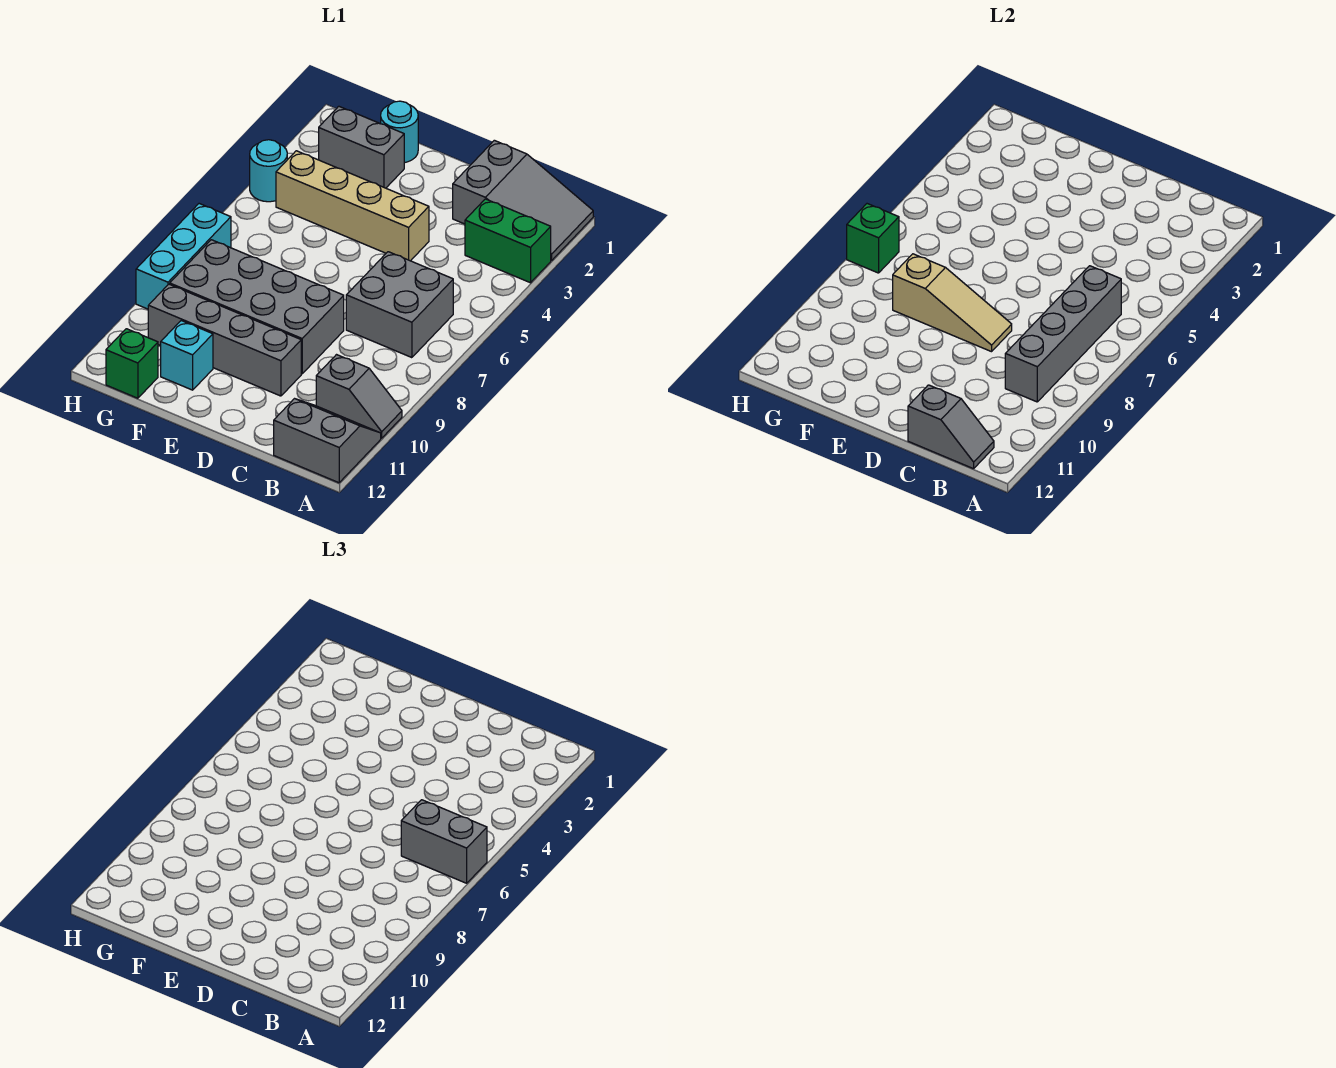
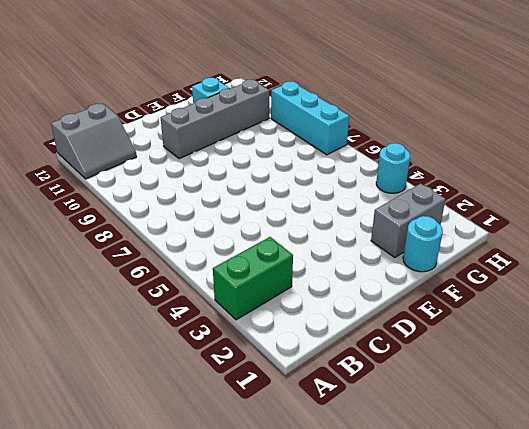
none -> grey slope A1:C2 level 1 top C
none -> grey slope A10:B10 level 1 top B
none -> grey brick B6:C7 level 1

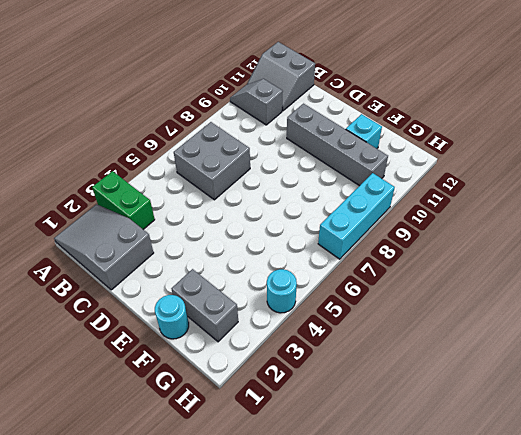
none -> tan brick D4:G4 level 1
none -> grey brick D8:G9 level 1
none -> green brick G12 level 1

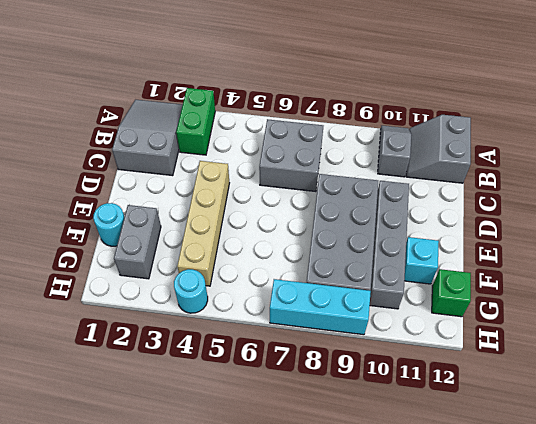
none -> grey brick B6:B9 level 2
none -> grey slope B12:C12 level 2 top C
none -> tan slope D8:F8 level 2 top F

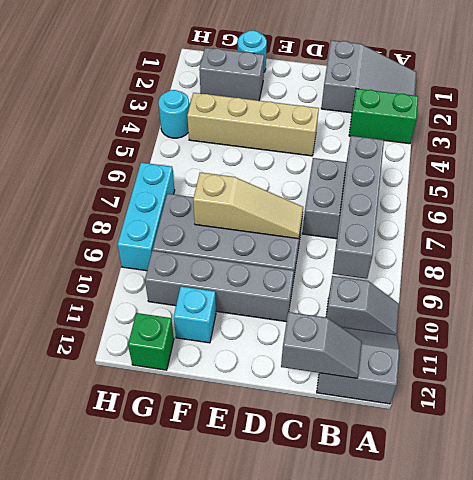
none -> green brick H7 level 2
none -> grey brick A6:B6 level 3

